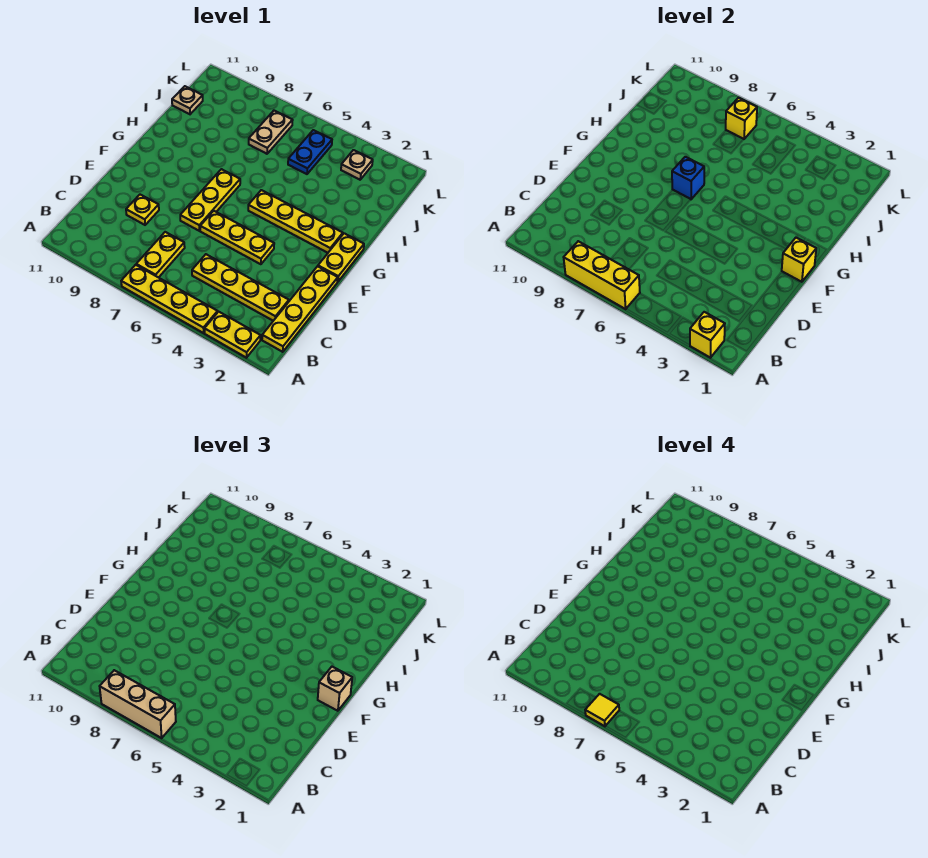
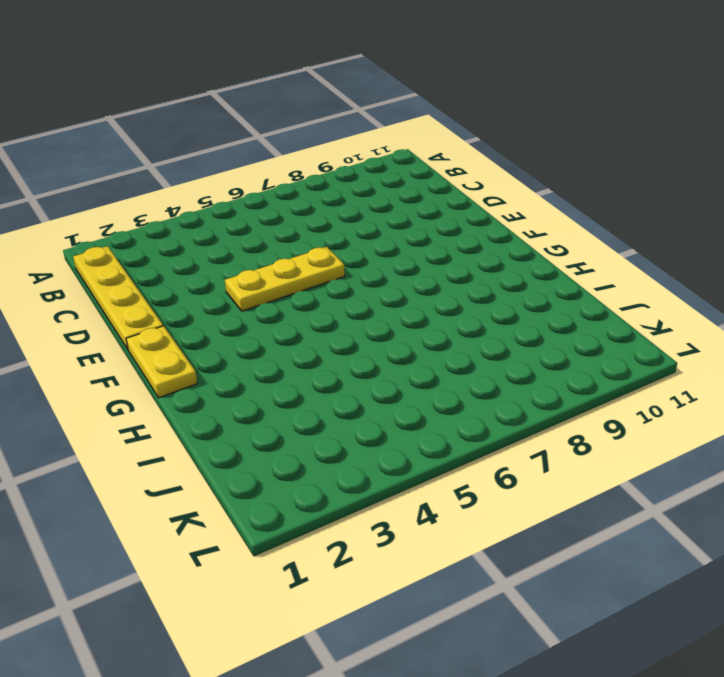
none -> yellow plate A2:A3 level 1
none -> yellow plate A4:A7 level 1
none -> yellow plate B7:C7 level 1

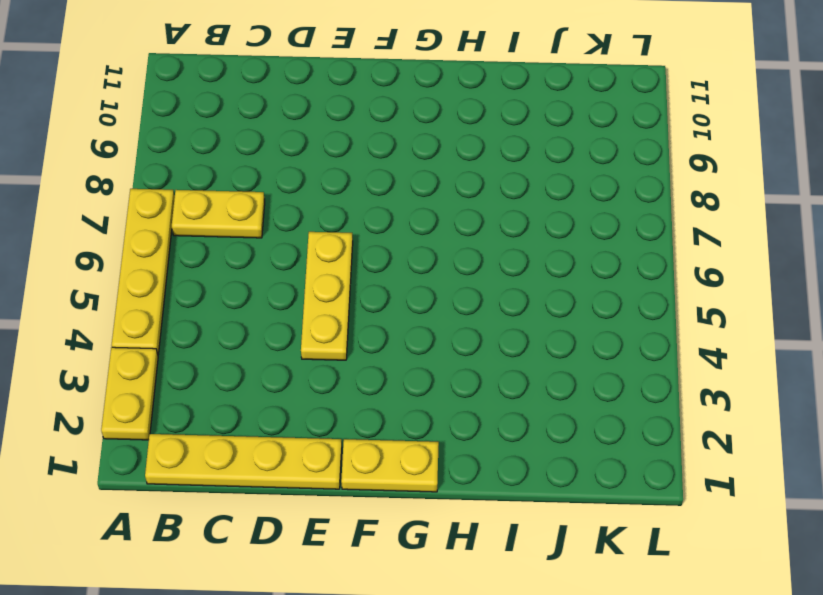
none -> yellow plate C2:C5 level 1
none -> yellow plate D9 level 1
none -> yellow plate E7:G7 level 1

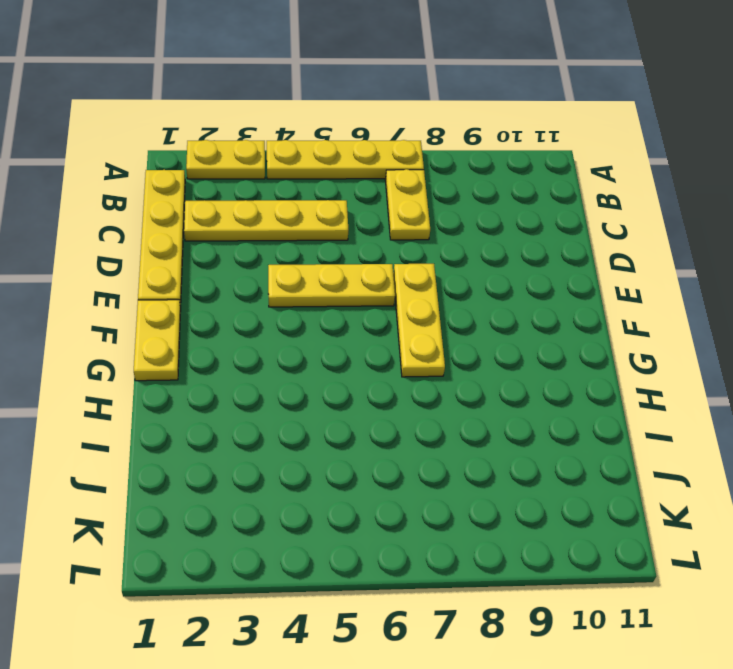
none -> yellow plate D9 level 1
none -> yellow plate G2:G5 level 1
none -> blue plate J5:K5 level 1

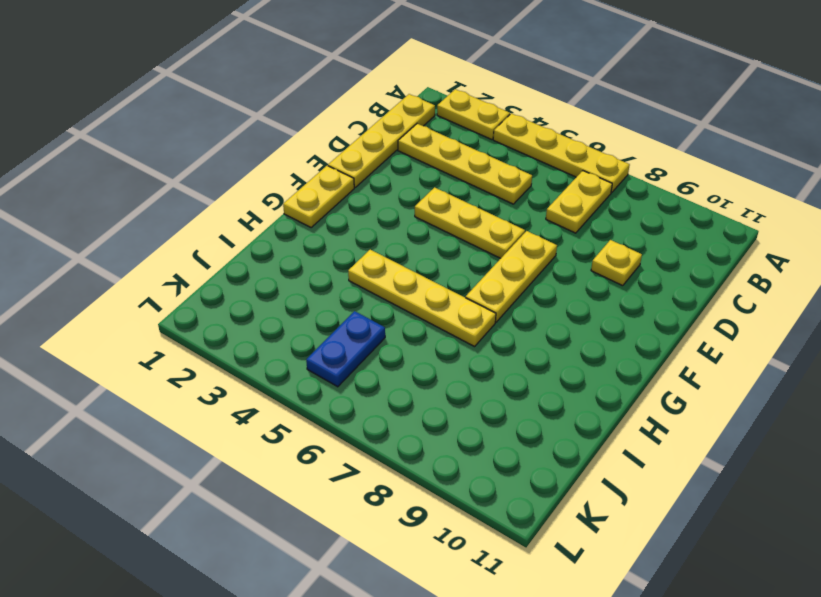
yellow plate H4:H7 level 1 -> yellow plate G2:G5 level 1
none -> tan plate J7:K7 level 1
none -> tan plate J11 level 1
none -> tan plate K3 level 1

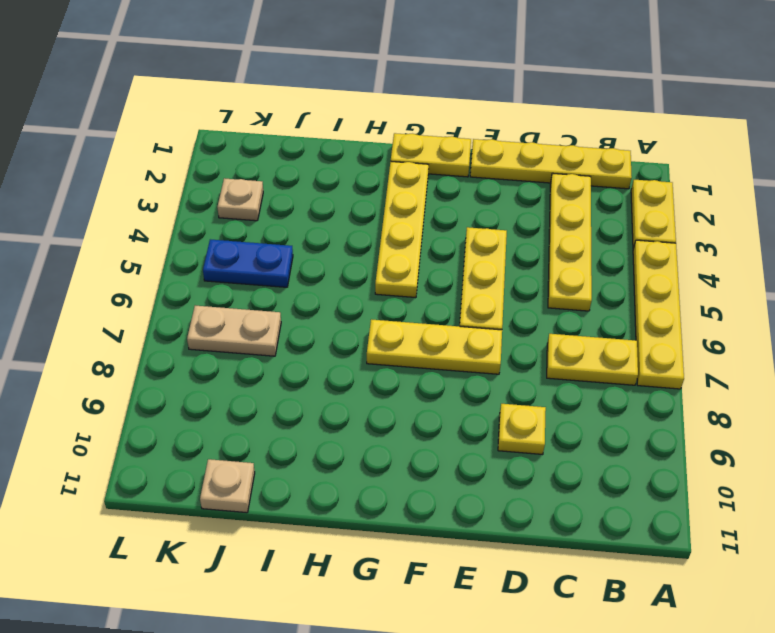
none -> yellow brick A2 level 2
none -> yellow brick A6:A8 level 2
none -> yellow brick F1 level 2

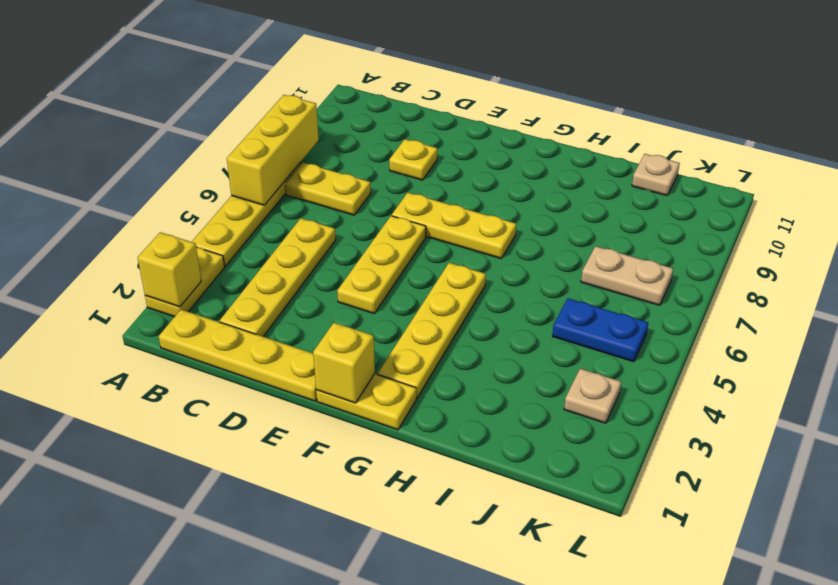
none -> blue brick G7 level 2
none -> yellow brick K7 level 2
none -> tan brick A6:A8 level 3

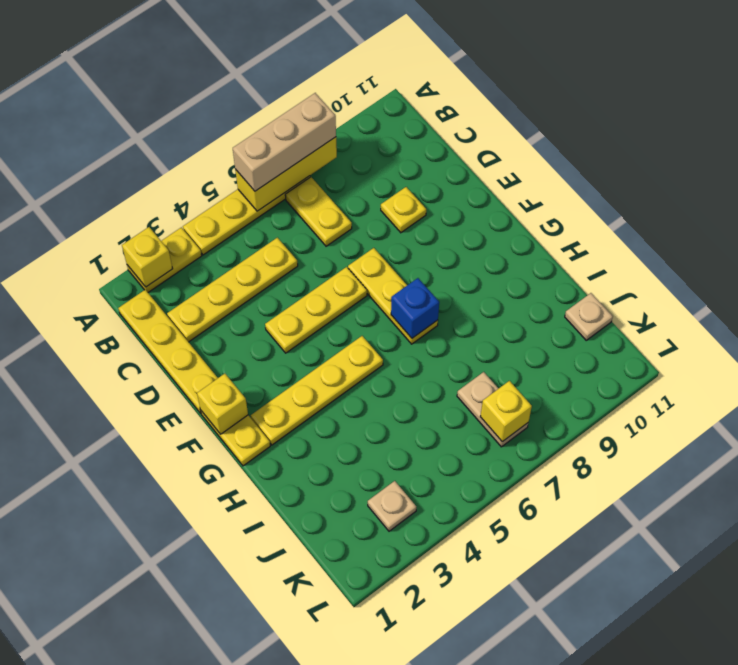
none -> blue plate J5:K5 level 1
none -> tan brick F1 level 3
none -> yellow tile A7 level 4

